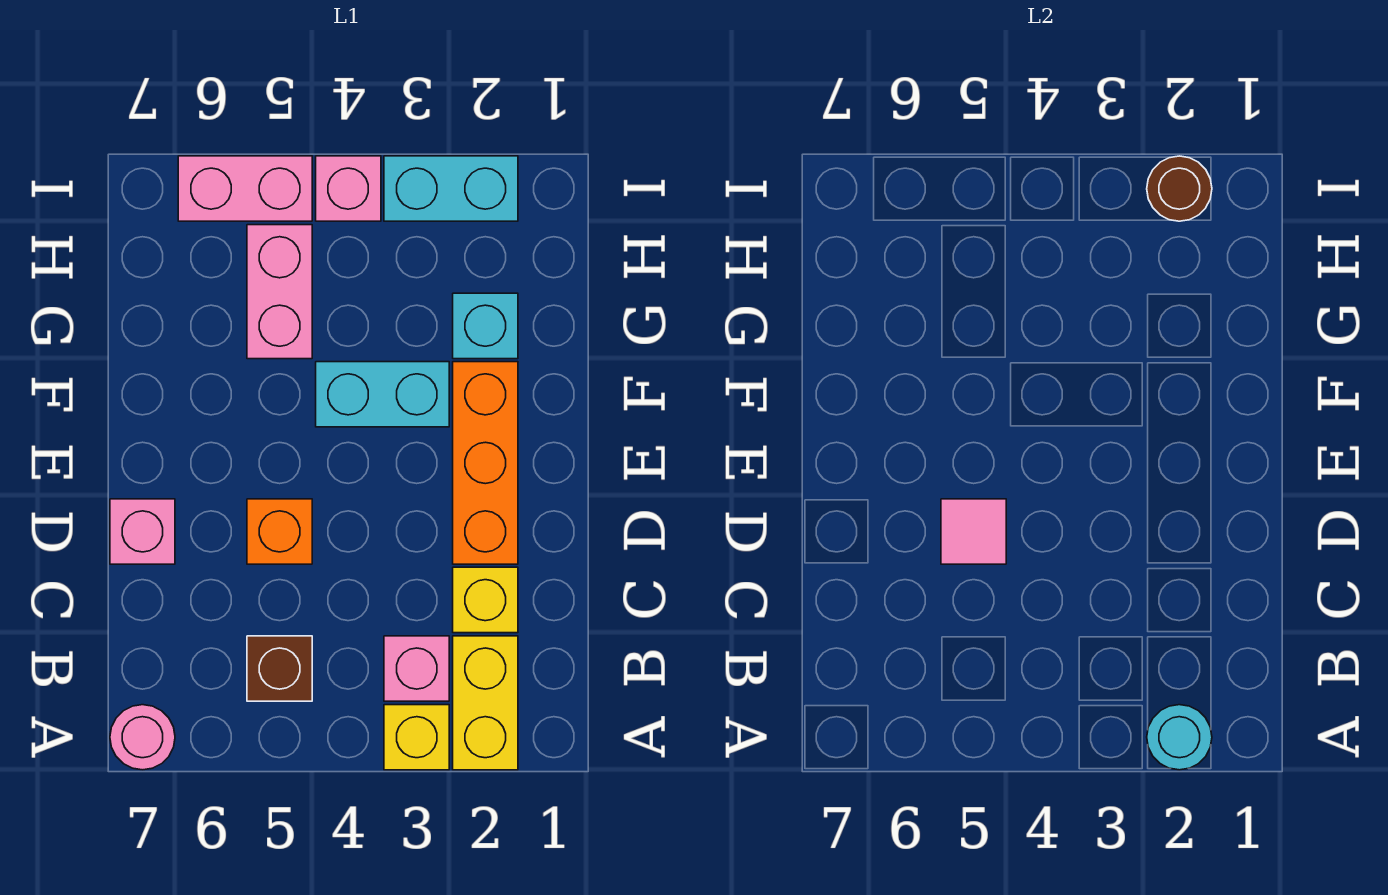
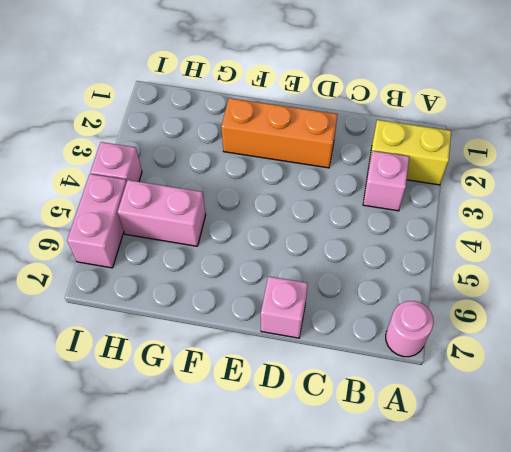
none -> yellow brick A3 level 1
none -> brown brick B5 level 1
none -> yellow brick C2 level 1

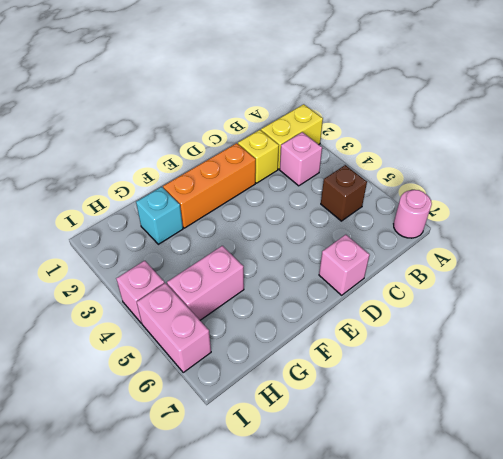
none -> yellow brick A3 level 1
none -> orange brick D5 level 1
none -> cyan brick F3:F4 level 1

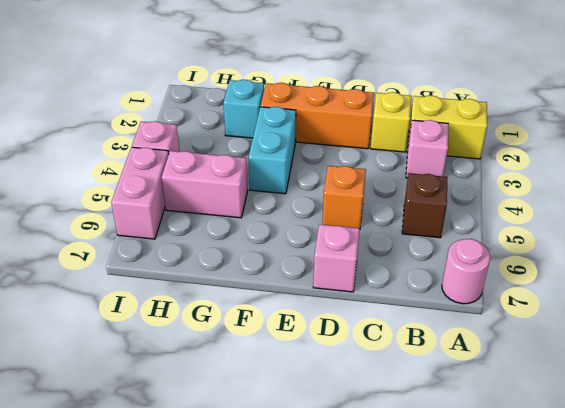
none -> yellow brick A3 level 1
none -> cyan brick I2:I3 level 1
none -> cyan round brick A2 level 2

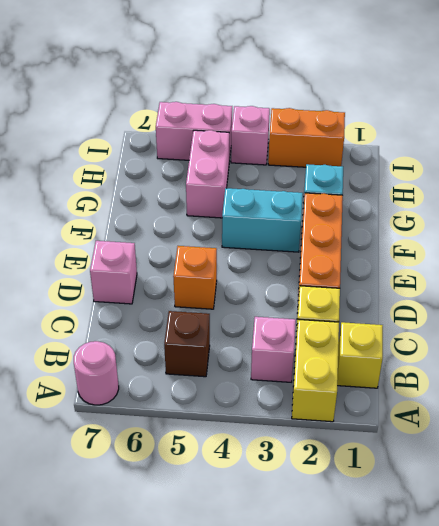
yellow brick B1 level 1 -> yellow brick A3 level 1
orange brick I2:I3 level 1 -> cyan brick I2:I3 level 1
none -> cyan round brick A2 level 2
none -> pink tile D5 level 2
none -> brown round brick I2 level 2

